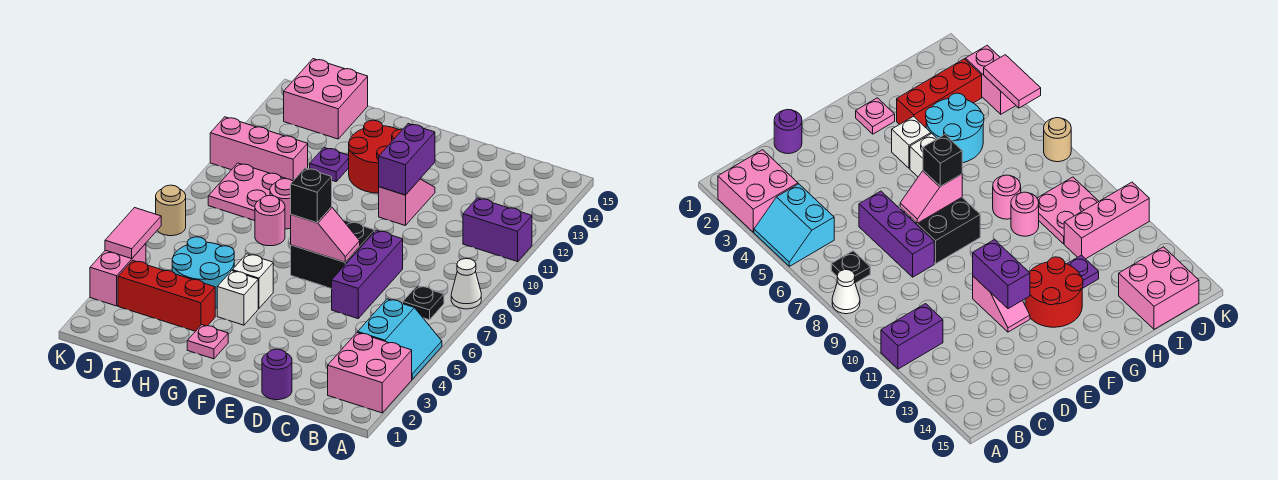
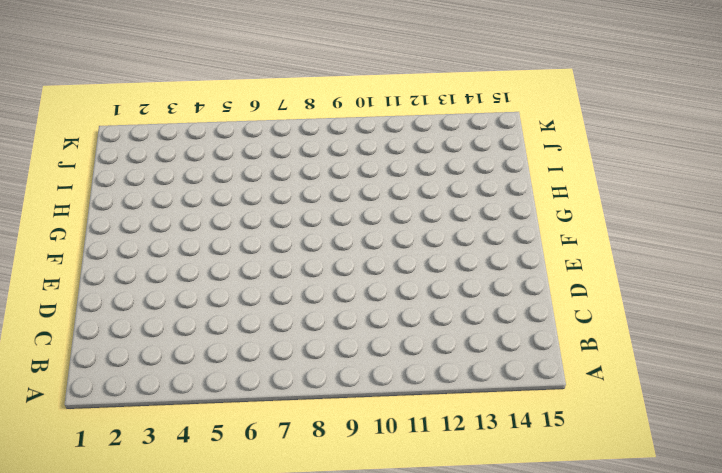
none -> pink brick A2:B3 level 1
none -> cyan slope A4:B5 level 1 top B
none -> white cone A8 level 1

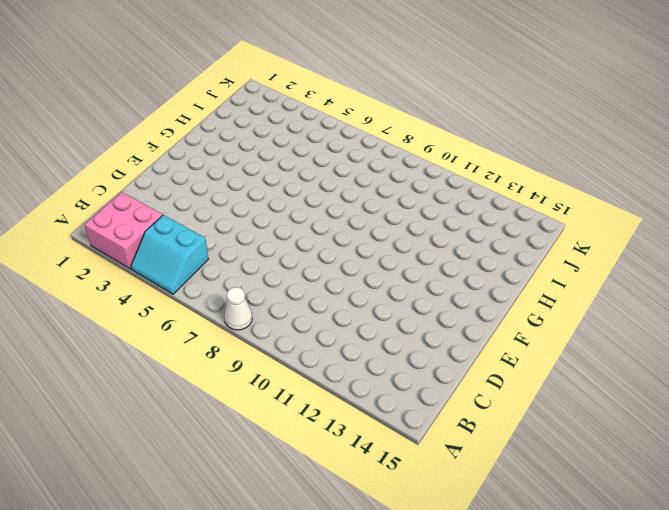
none -> purple brick A11:B11 level 1
none -> black plate B7 level 1
none -> purple round brick D1 level 1

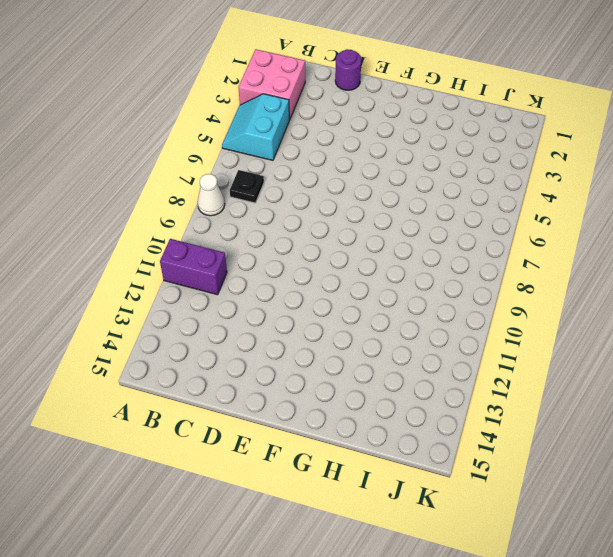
none -> purple brick D6:D8 level 1
none -> black brick E7:F8 level 1
none -> pink slope E11:E12 level 1 top 11

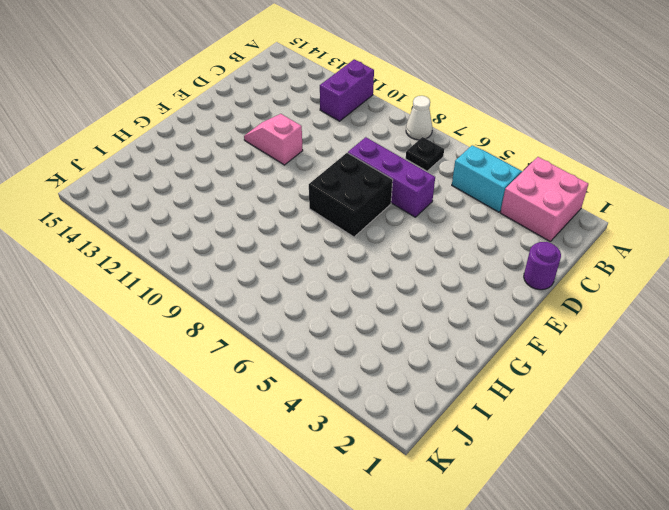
none -> red round brick F12:G13 level 1
none -> pink plate G2 level 1
none -> white brick G4 level 1

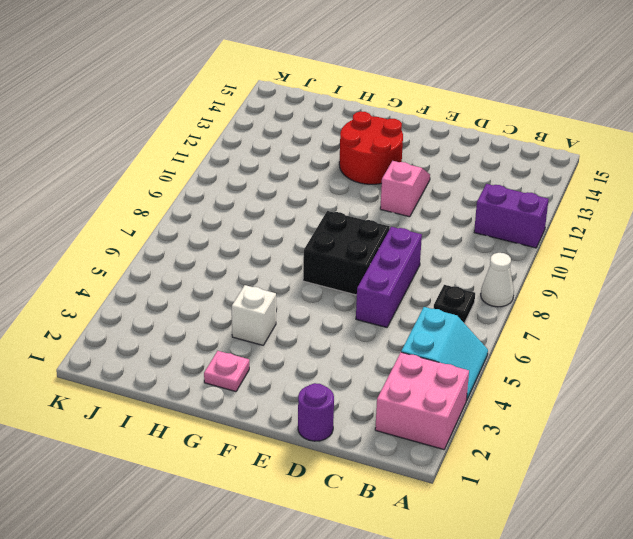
none -> white brick G5 level 1
none -> red brick H3:J3 level 1
none -> cyan round brick H4:I5 level 1

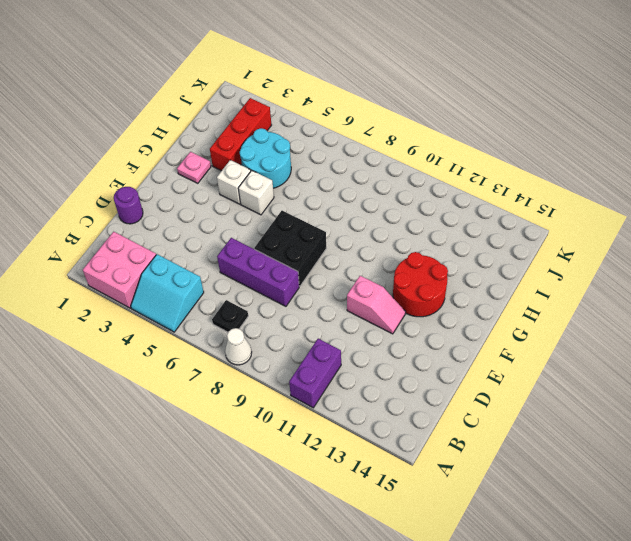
none -> pink round brick H8 level 1
none -> pink round brick H9 level 1
none -> purple plate H12 level 1

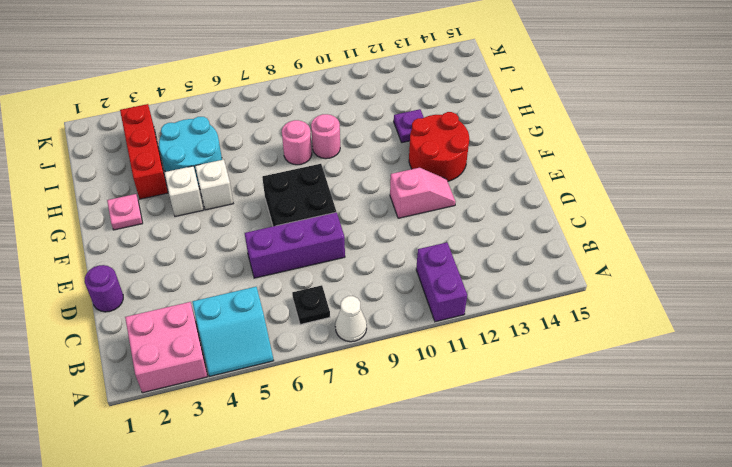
none -> pink plate I9:J10 level 1
none -> pink brick I11:K11 level 1
none -> pink brick I14:J15 level 1

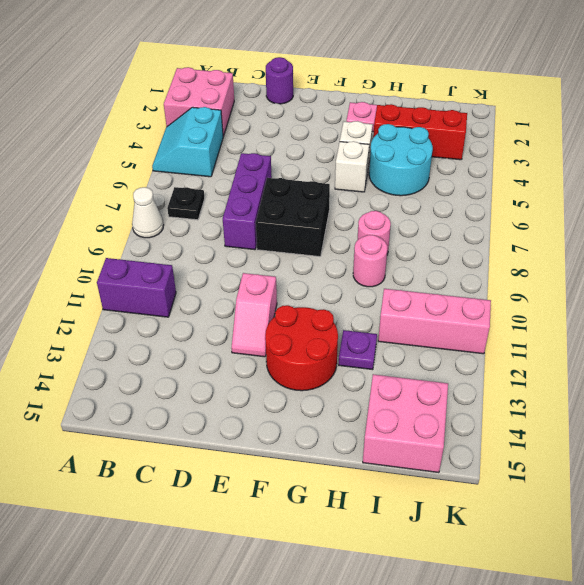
none -> pink plate I9:J10 level 1
none -> pink brick K3:K4 level 1
none -> tan round brick K7 level 1

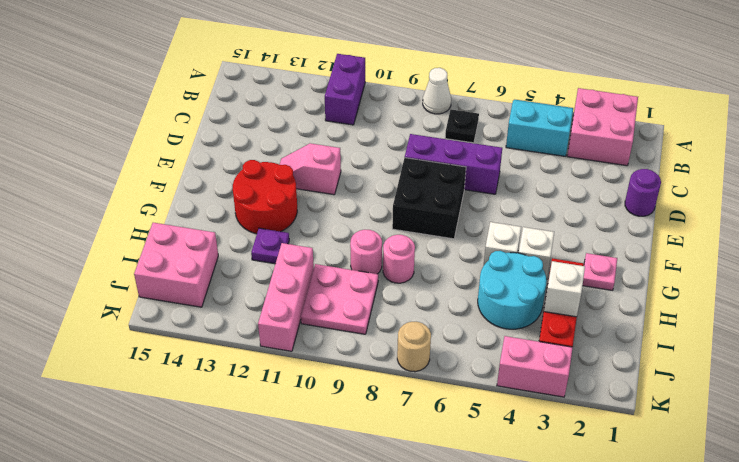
white brick I3 level 2 -> none
none -> pink slope E7:F7 level 2 top F
none -> purple brick E11:E12 level 2
none -> pink tile K4:K5 level 2

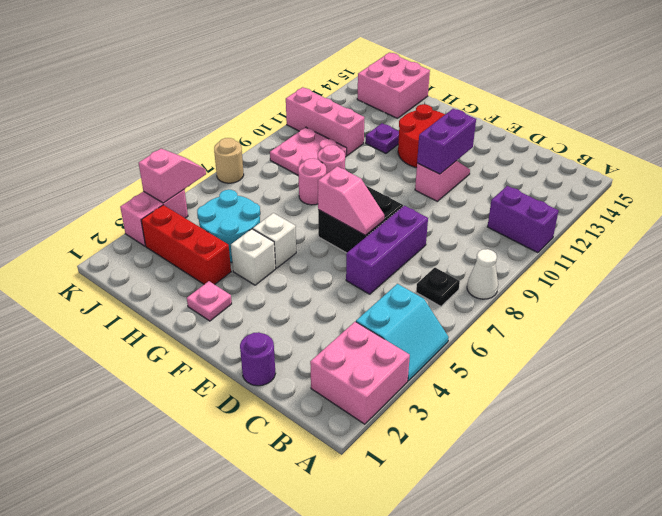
pink slope K4:K5 level 2 top 4 -> pink tile K4:K5 level 2
none -> black brick F7 level 3

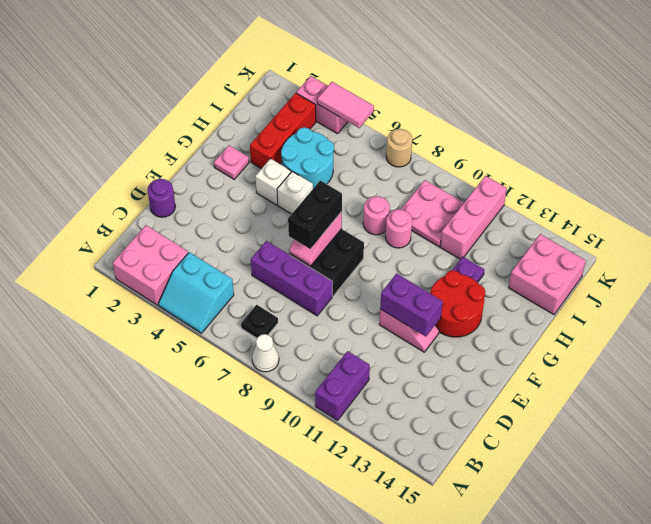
black brick E7:F7 level 3 -> black brick F7 level 3

